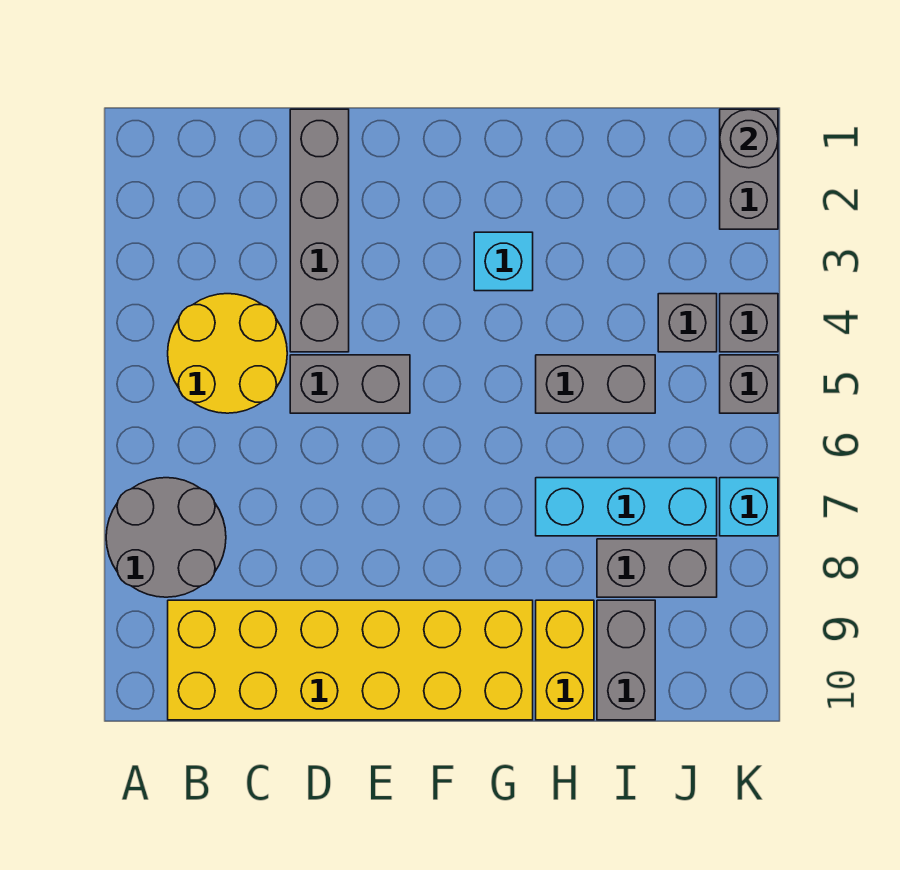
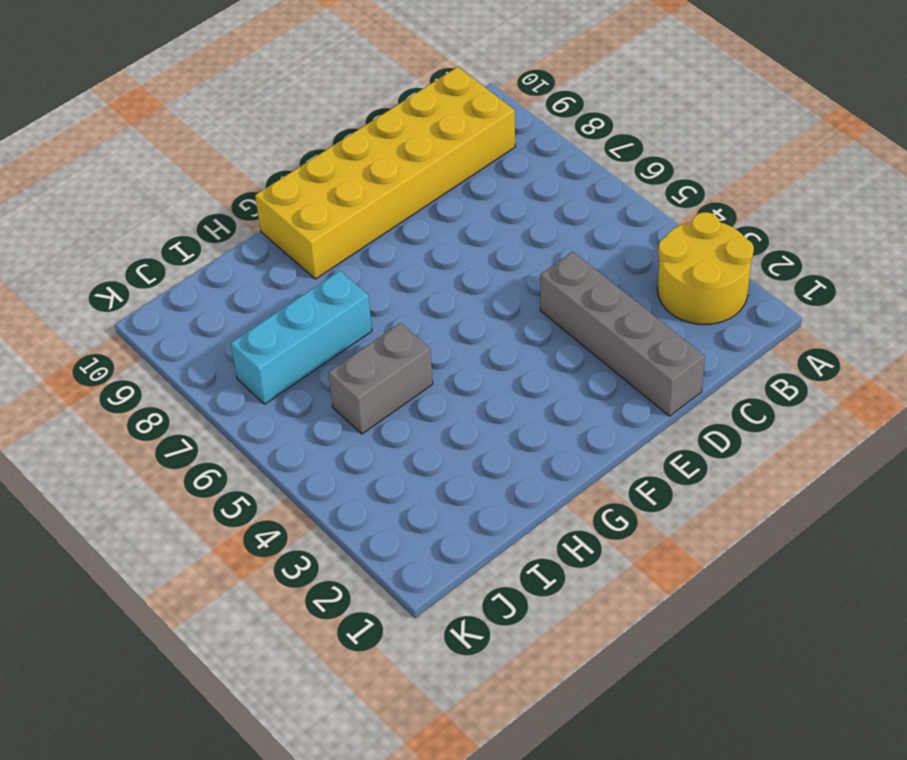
yellow round brick A2:B3 level 1 -> yellow round brick B4:C5 level 1
none -> grey round brick A7:B8 level 1
none -> grey brick D5:E5 level 1
none -> cyan brick G3 level 1

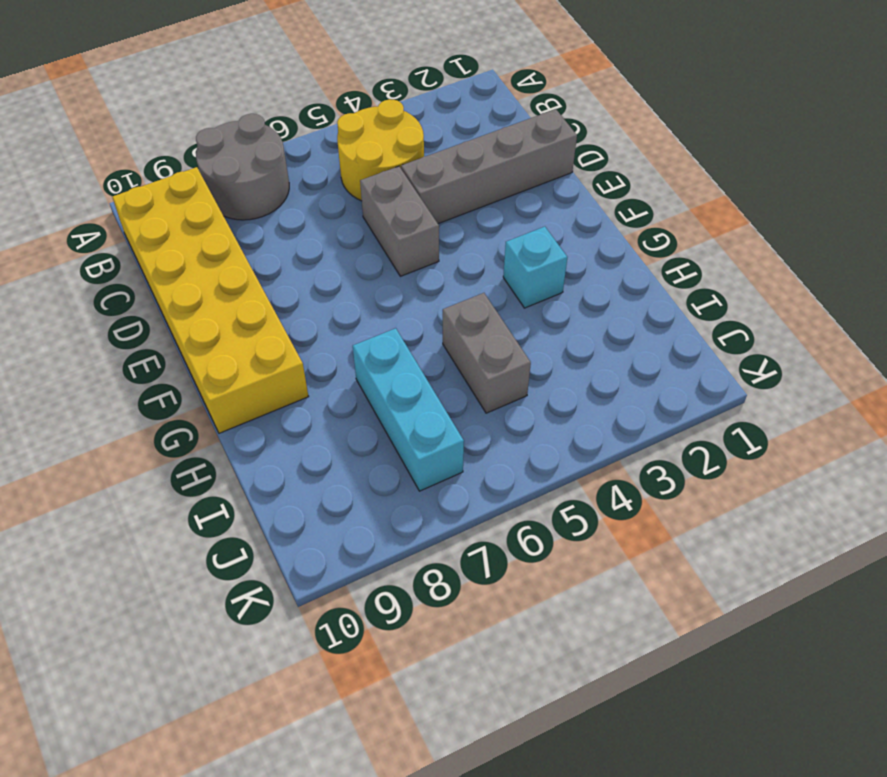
none -> yellow brick H9:H10 level 1
none -> grey brick I8:J8 level 1
none -> grey brick I9:I10 level 1

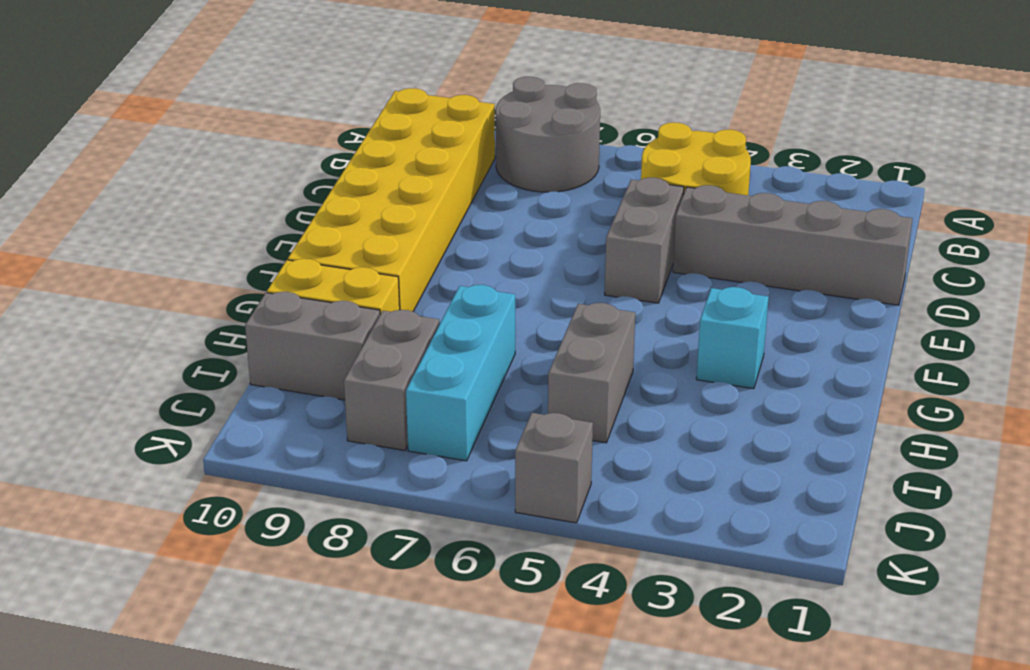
none -> grey brick J4 level 1
none -> grey brick K1:K2 level 1
none -> grey brick K4 level 1

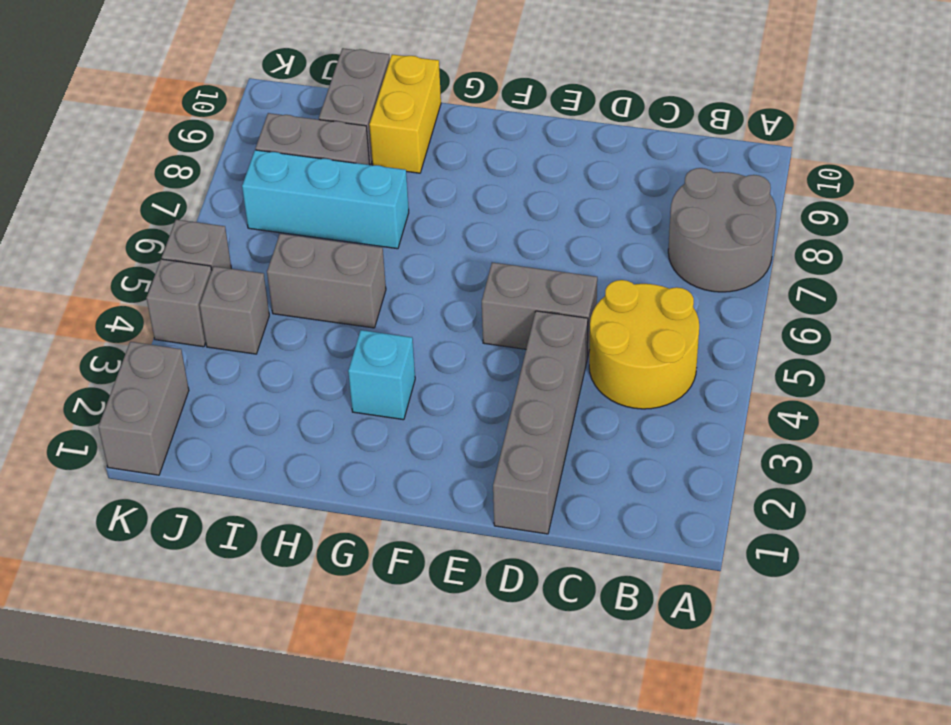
none -> yellow brick B9:G10 level 1
none -> cyan brick K7 level 1
none -> grey round brick K1 level 2

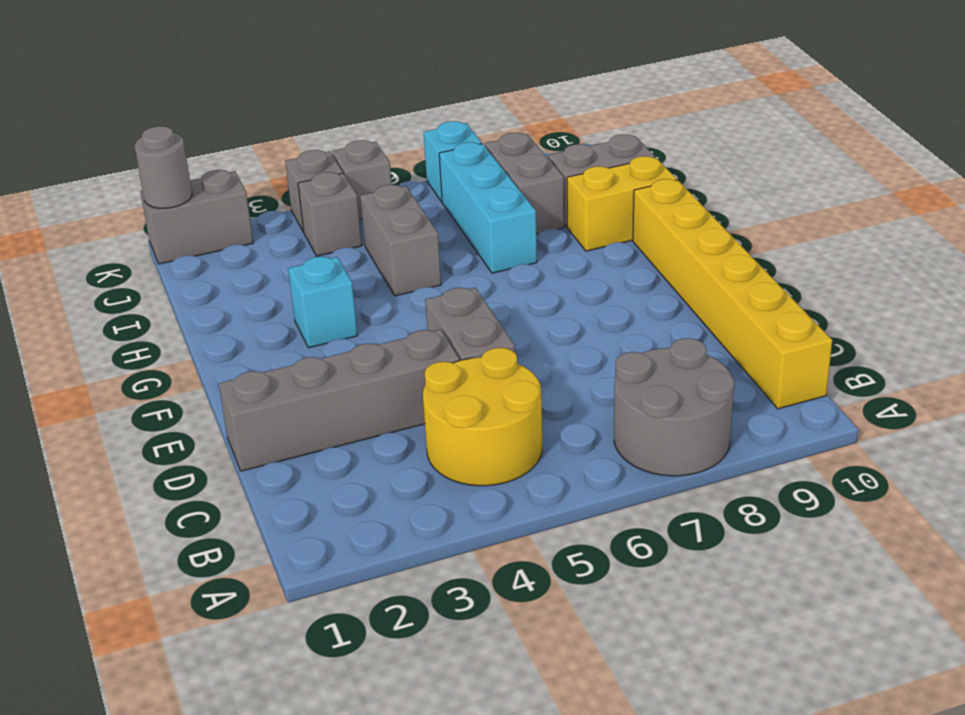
yellow brick B10:G10 level 1 -> yellow brick B9:G10 level 1

